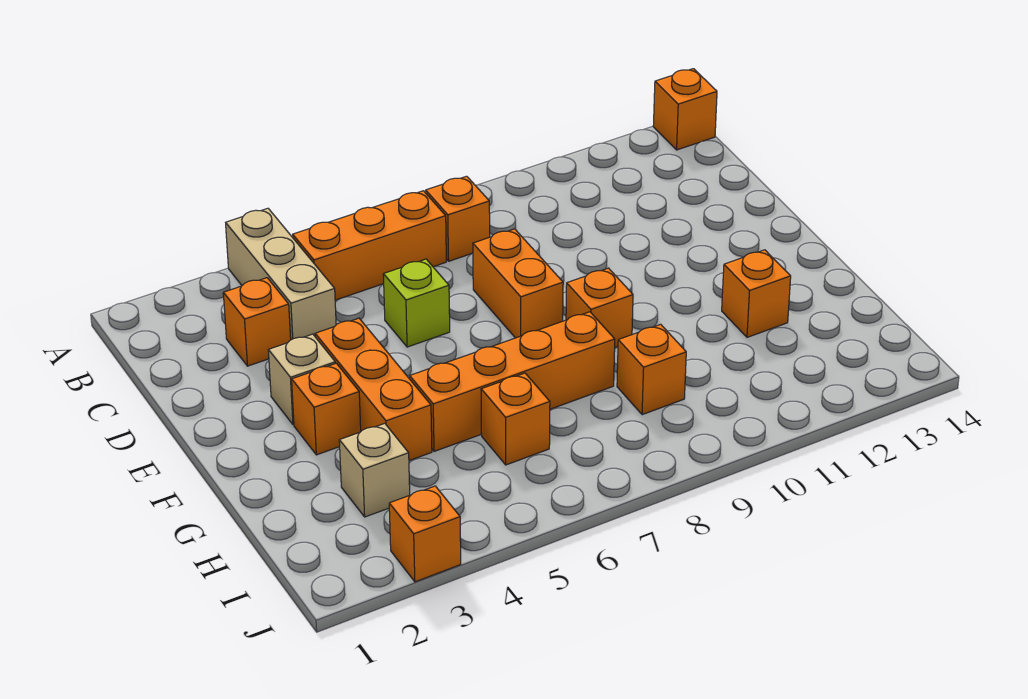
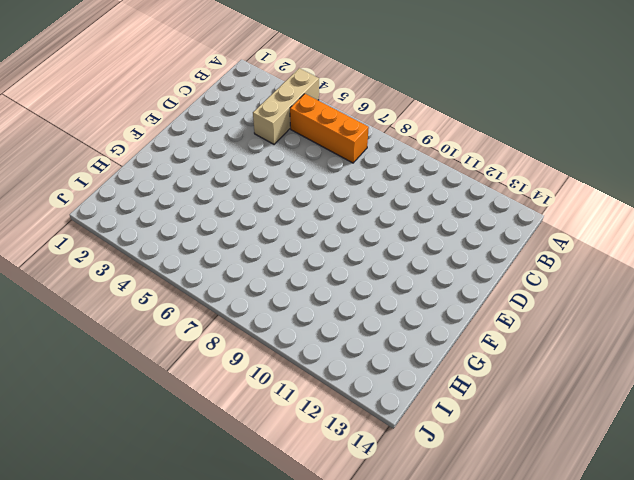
none -> orange brick A14 level 1
none -> orange brick B8 level 1
none -> orange brick C3 level 1

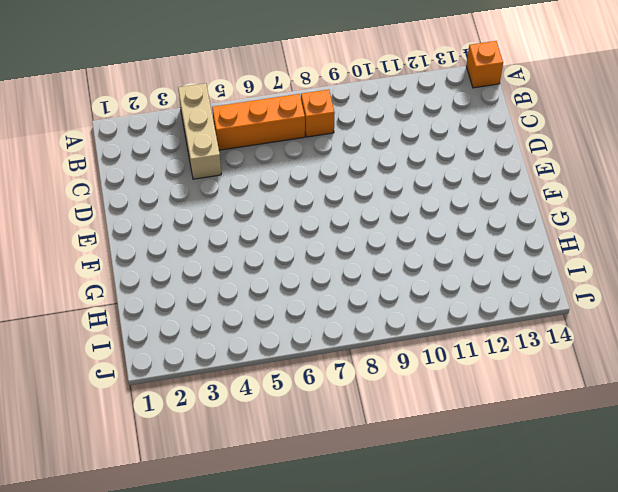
none -> orange brick C3 level 1
none -> lime brick D6 level 1
none -> orange brick D8:E8 level 1

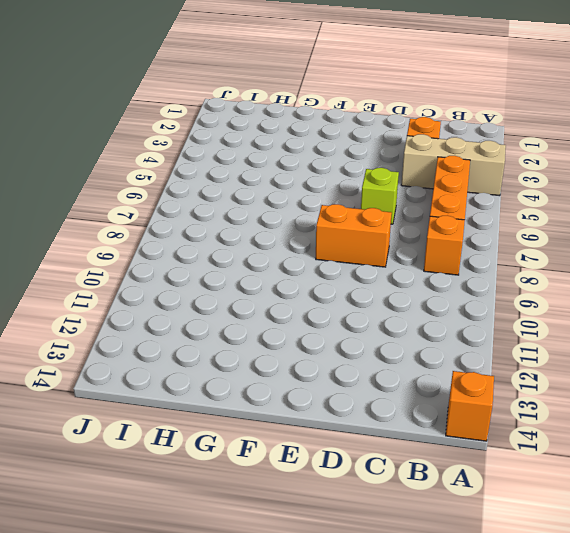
none -> tan brick E3 level 1
none -> orange brick E4:G4 level 1
none -> orange brick F3 level 1

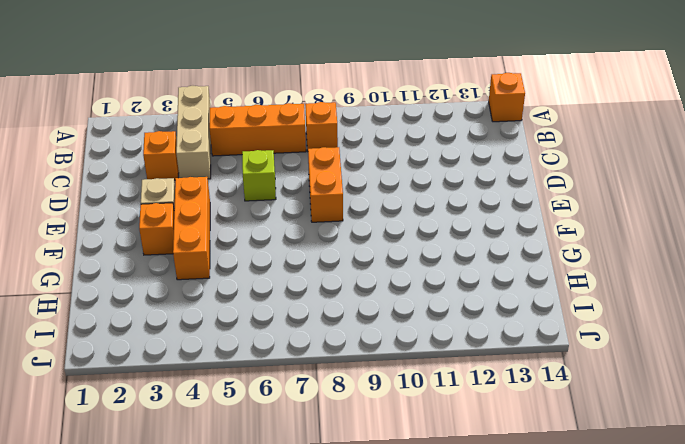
none -> orange brick F9 level 1
none -> orange brick G5:G8 level 1
none -> orange brick G12 level 1

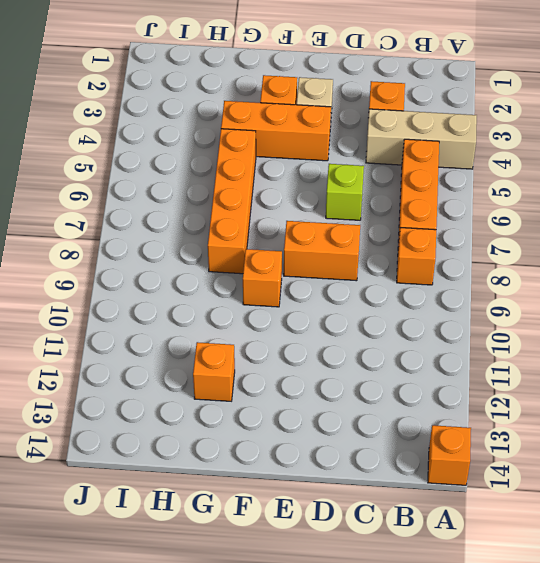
none -> tan brick H3 level 1
none -> orange brick H6 level 1
none -> orange brick H9 level 1

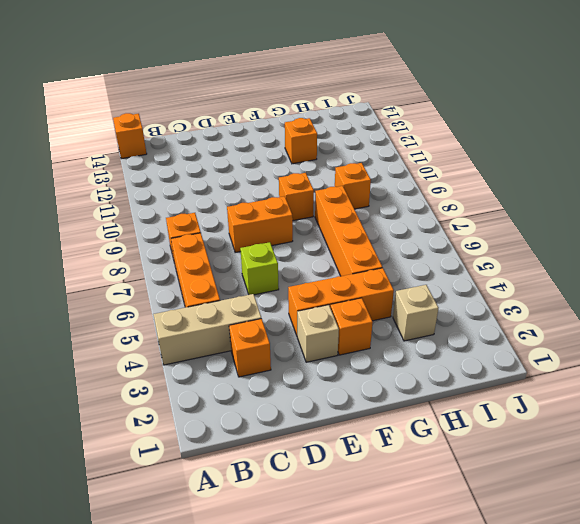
none -> orange brick H6 level 1
none -> orange brick J3 level 1

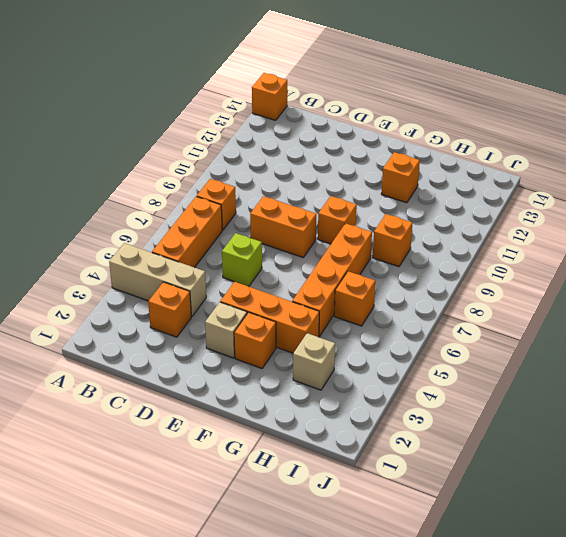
none -> orange brick J3 level 1

